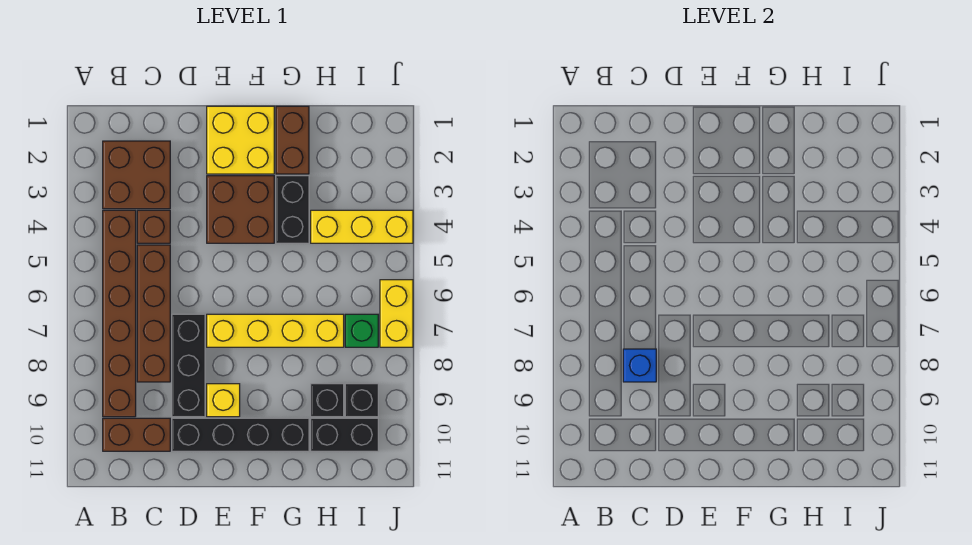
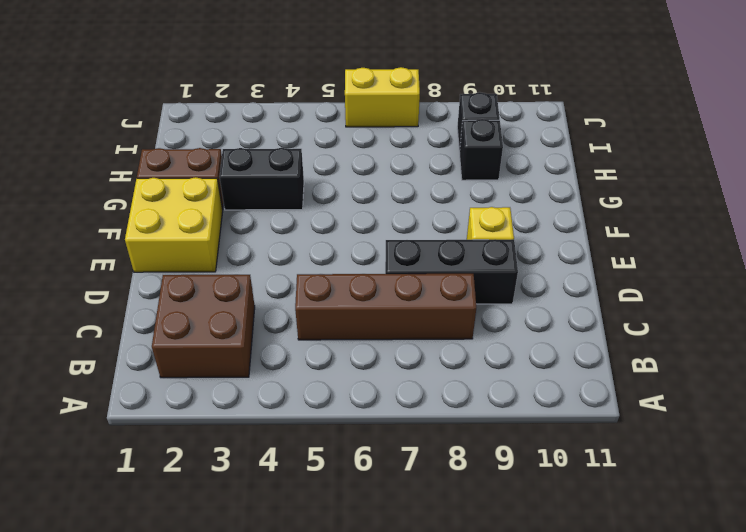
none -> brown brick B4:B9 level 1
none -> brown brick B10:C10 level 1
none -> brown brick C4 level 1

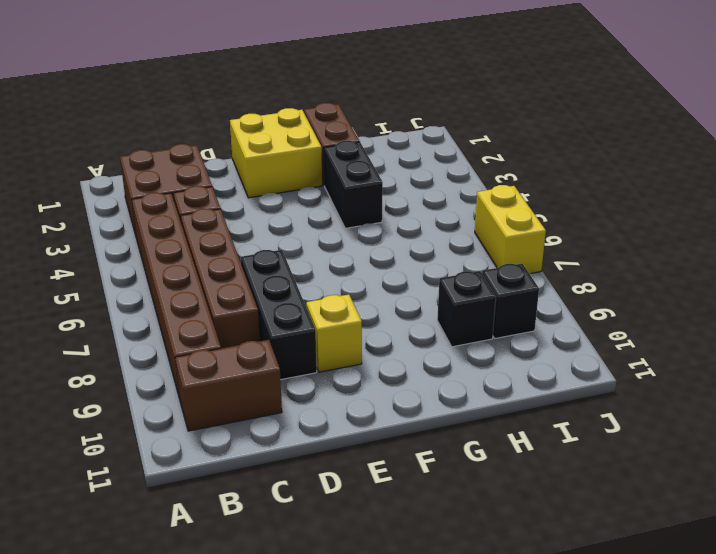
none -> black brick D10:G10 level 1
none -> brown brick E3:F4 level 1
none -> yellow brick E7:H7 level 1

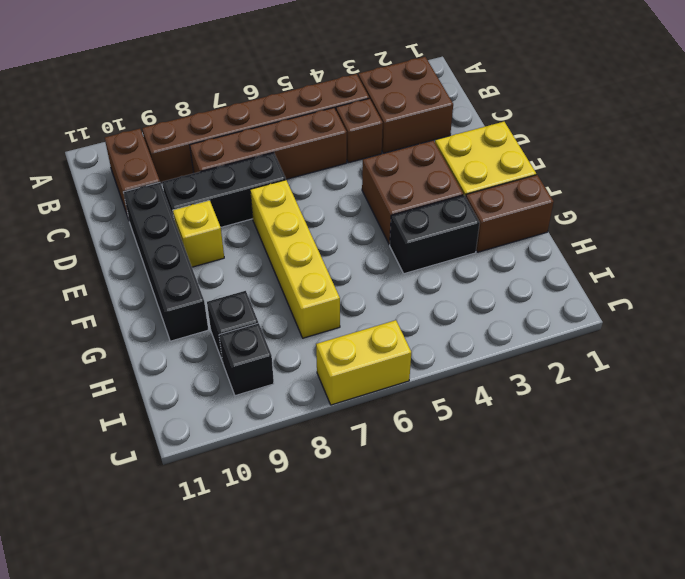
none -> yellow brick H4:J4 level 1
none -> black brick H10:I10 level 1
none -> green brick I7 level 1

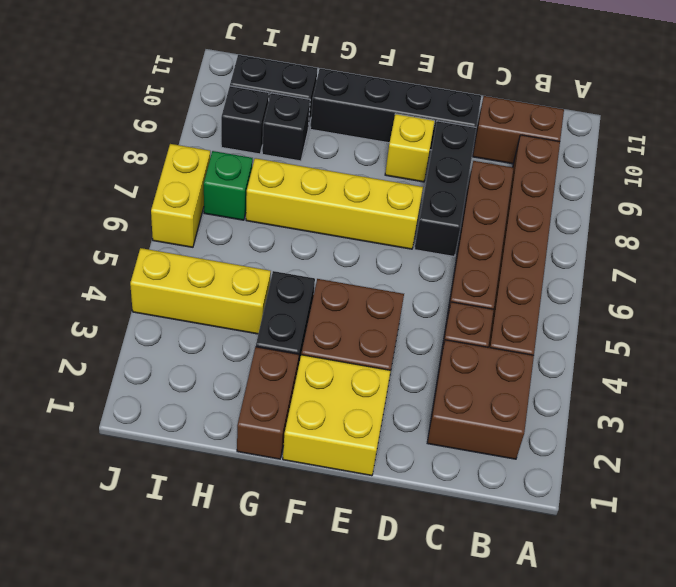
none -> blue brick C8 level 2

